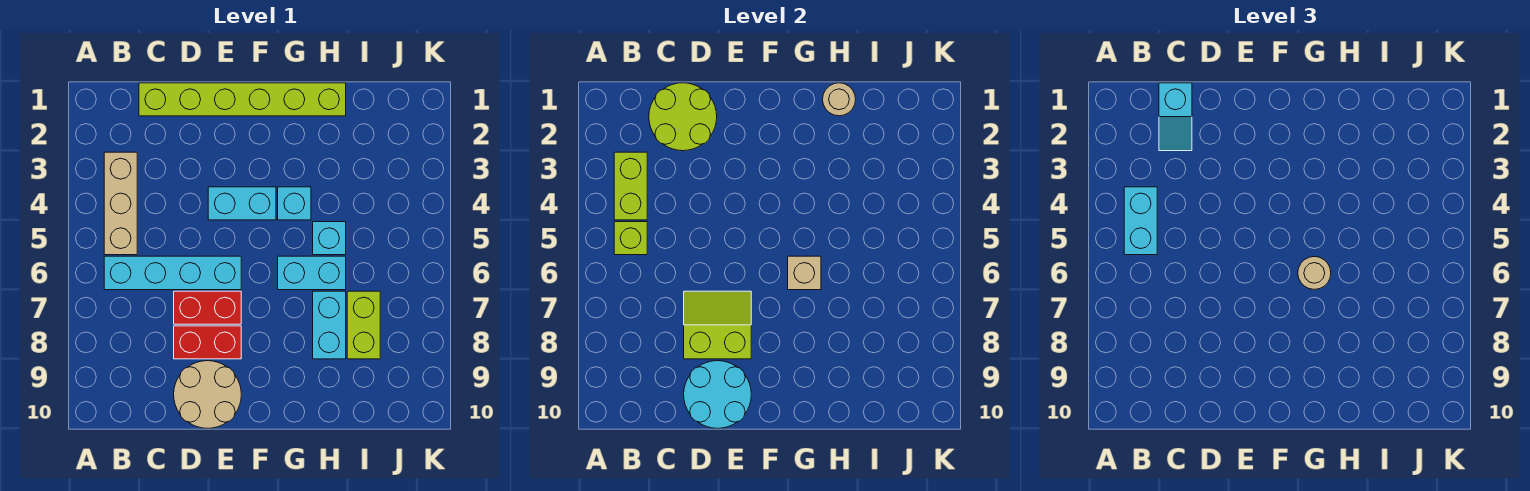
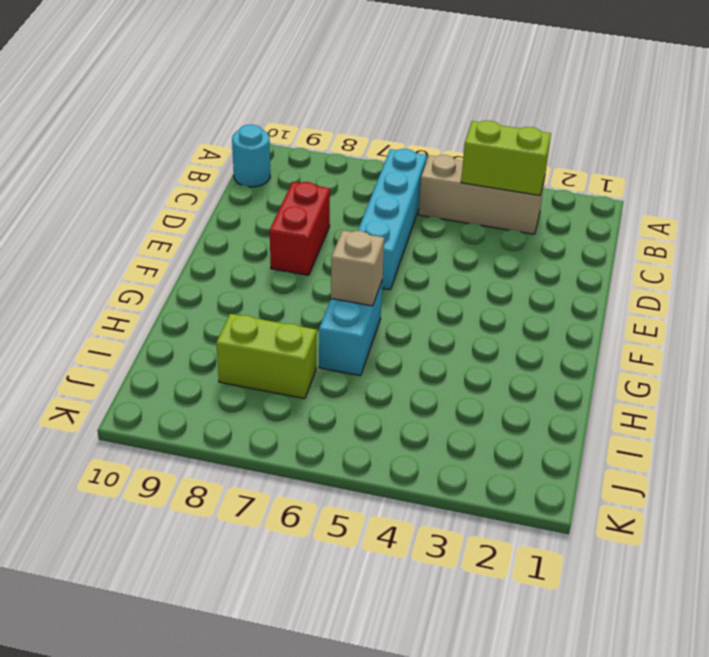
cyan round brick B10 level 1 -> none
none -> lime brick C1:H1 level 1
none -> red brick D7:E7 level 1
none -> tan round brick D9:E10 level 1

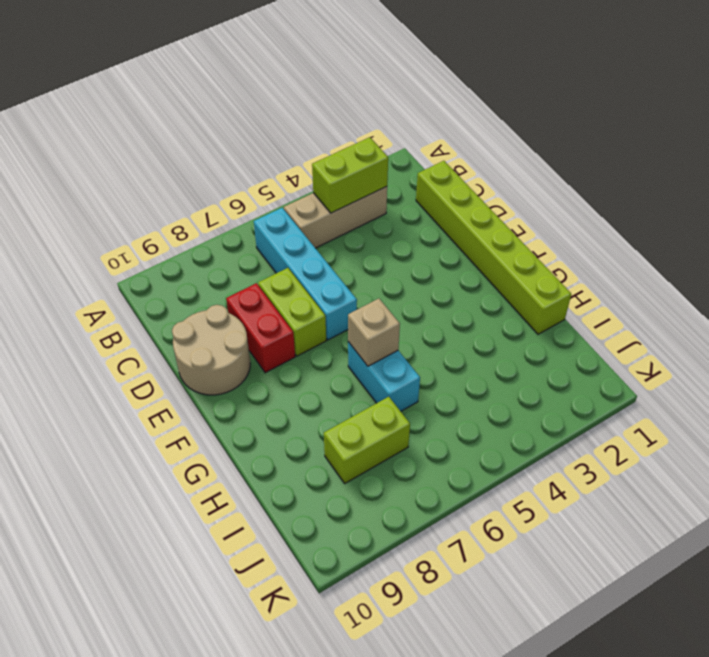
lime brick D7:E7 level 1 -> red brick D7:E7 level 1
none -> cyan brick E4:F4 level 1
none -> cyan brick G4 level 1
none -> cyan brick H5 level 1

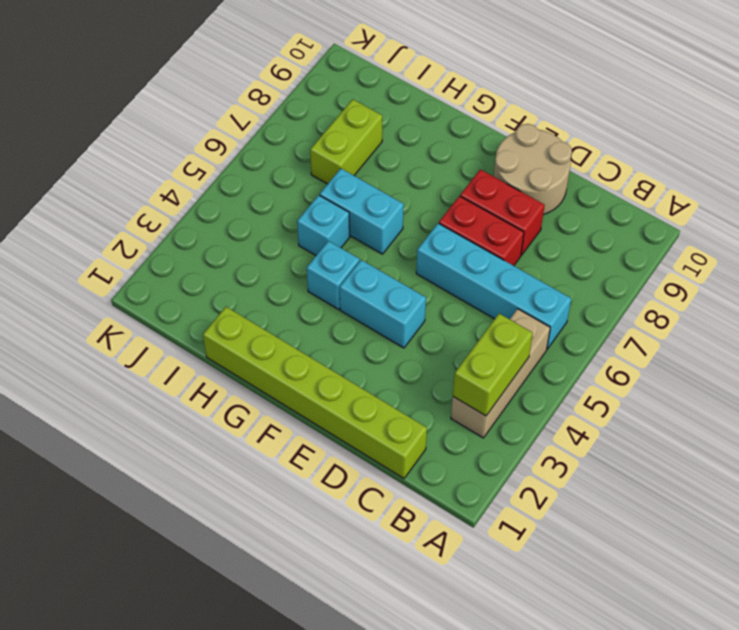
none -> cyan brick H7:H8 level 1
none -> lime brick B5 level 2
none -> lime round brick C1:D2 level 2

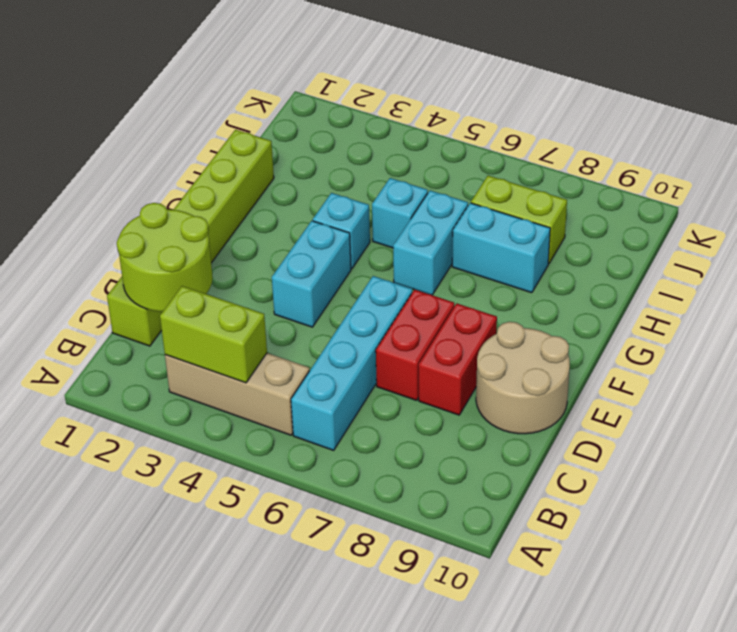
none -> lime brick B5 level 2
none -> lime slope D7:E8 level 2 top 8
none -> cyan round brick D9:E10 level 2

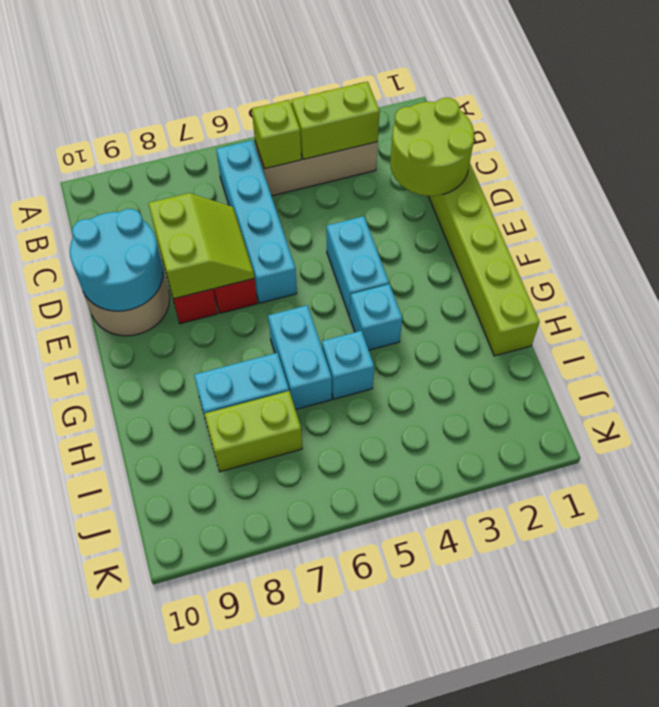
none -> tan brick G6 level 2
none -> tan round brick H1 level 2
none -> cyan brick B4:B5 level 3

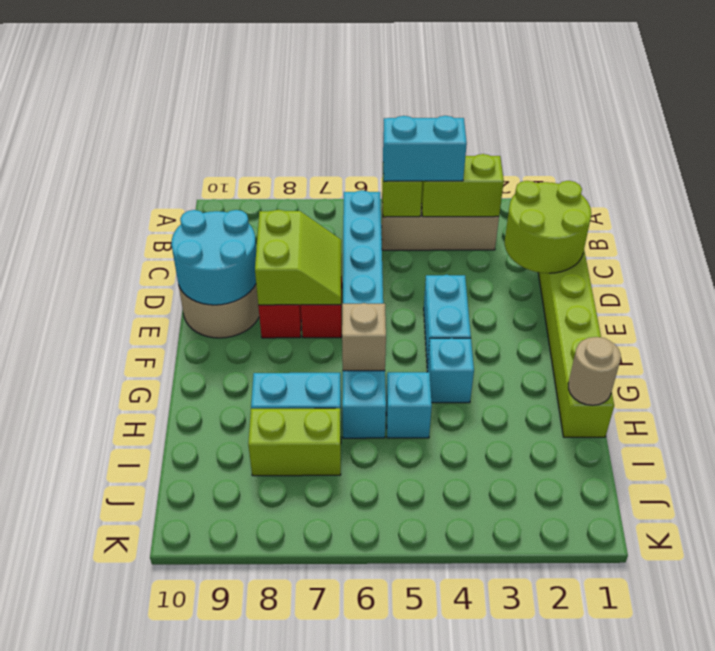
none -> cyan slope C1:C2 level 3 top 1
none -> tan round brick G6 level 3

